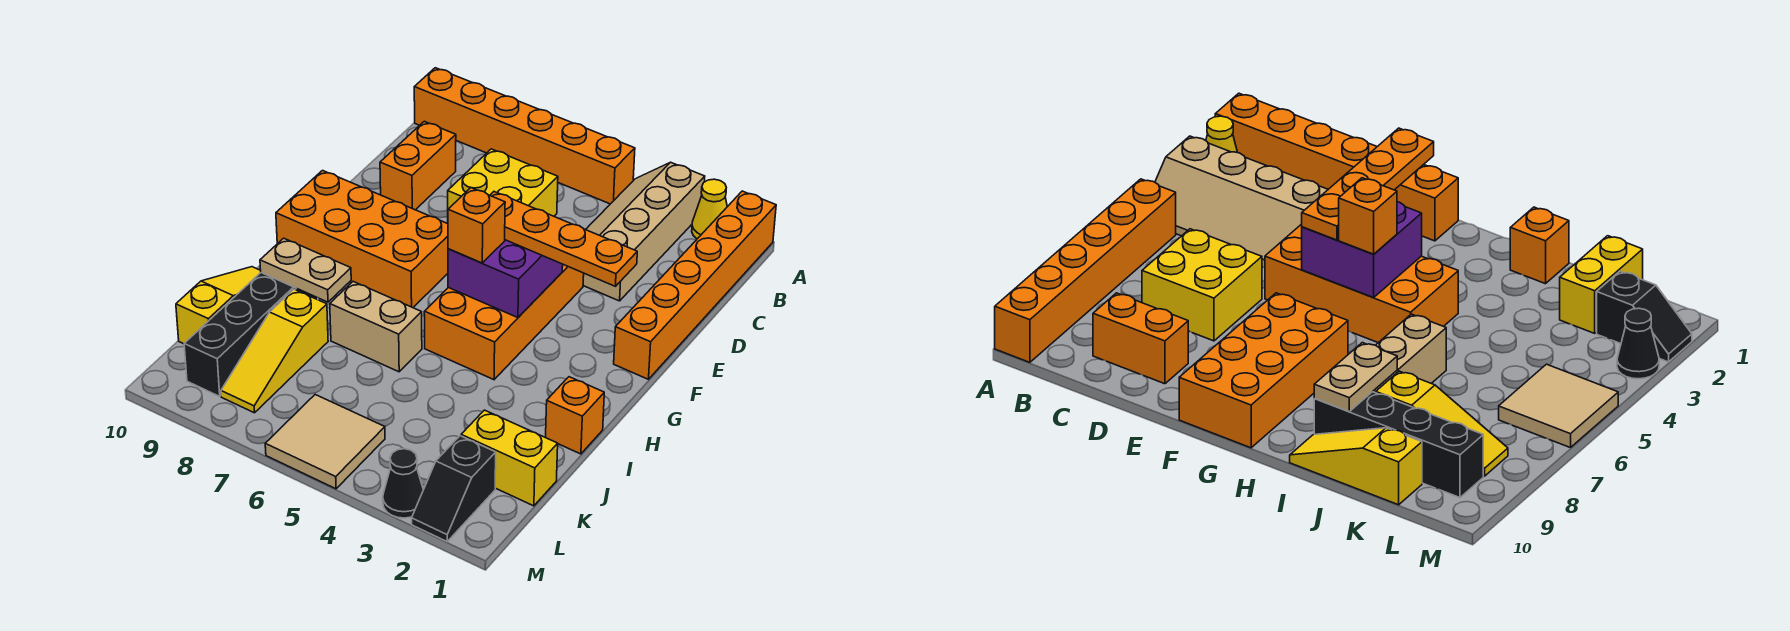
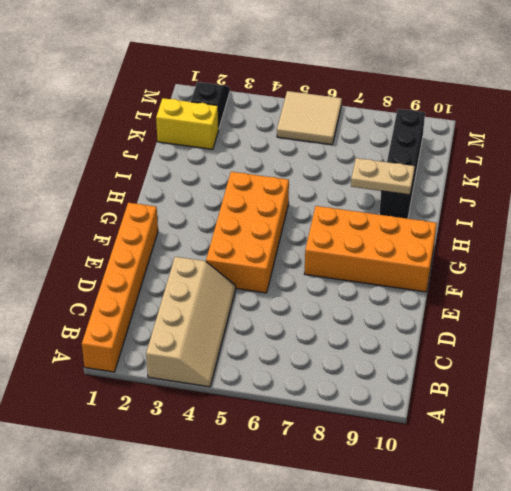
none -> yellow cone A2 level 1
none -> orange brick A5:A10 level 1
none -> yellow brick C6:D7 level 1

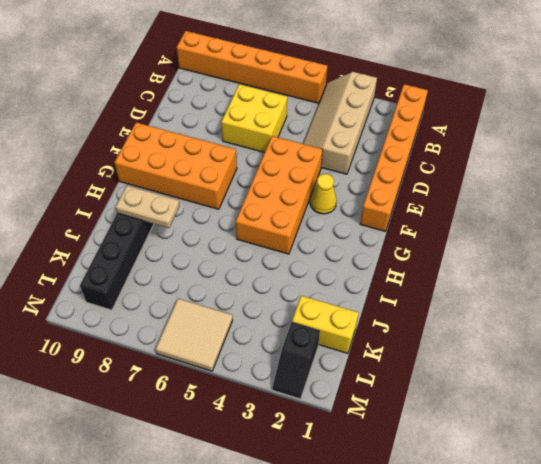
yellow cone F3 level 1 -> yellow cone A2 level 1
none -> orange brick C9:D9 level 1
none -> orange brick I1 level 1
none -> tan brick I6:I7 level 1

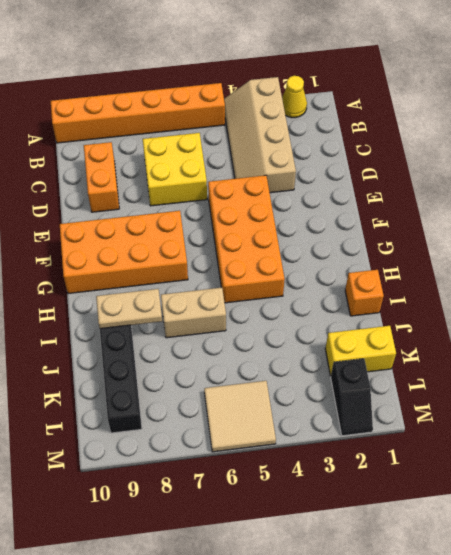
none -> orange brick A1:F1 level 1
none -> yellow slope I10:K10 level 1 top K
none -> yellow slope J8:L8 level 1 top J

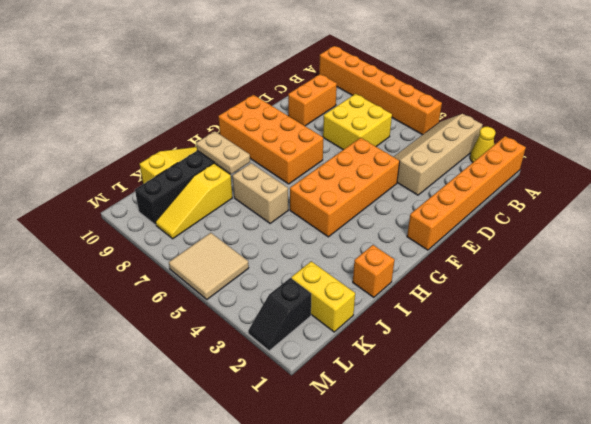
none -> black cone M3 level 1
none -> purple brick F4:G5 level 2
none -> orange plate F2:F5 level 3

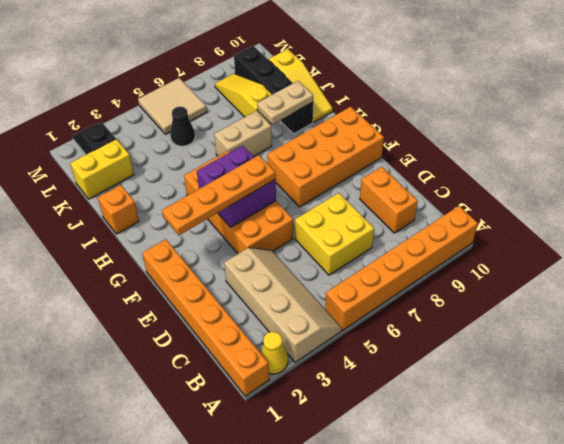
black cone K5 level 1 -> black cone M3 level 1
none -> orange brick G5 level 3

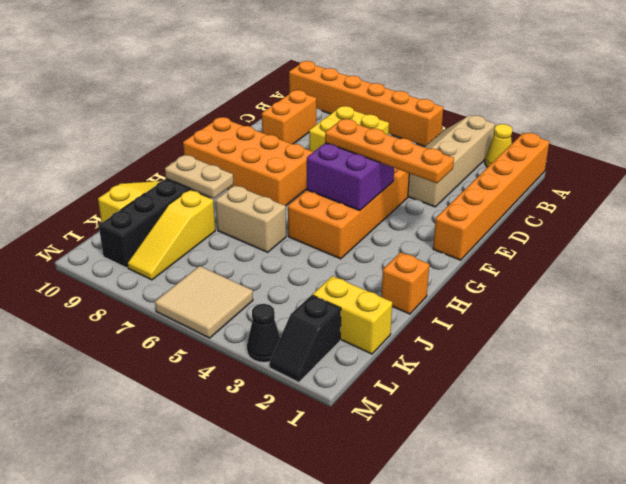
none -> orange brick G5 level 3

